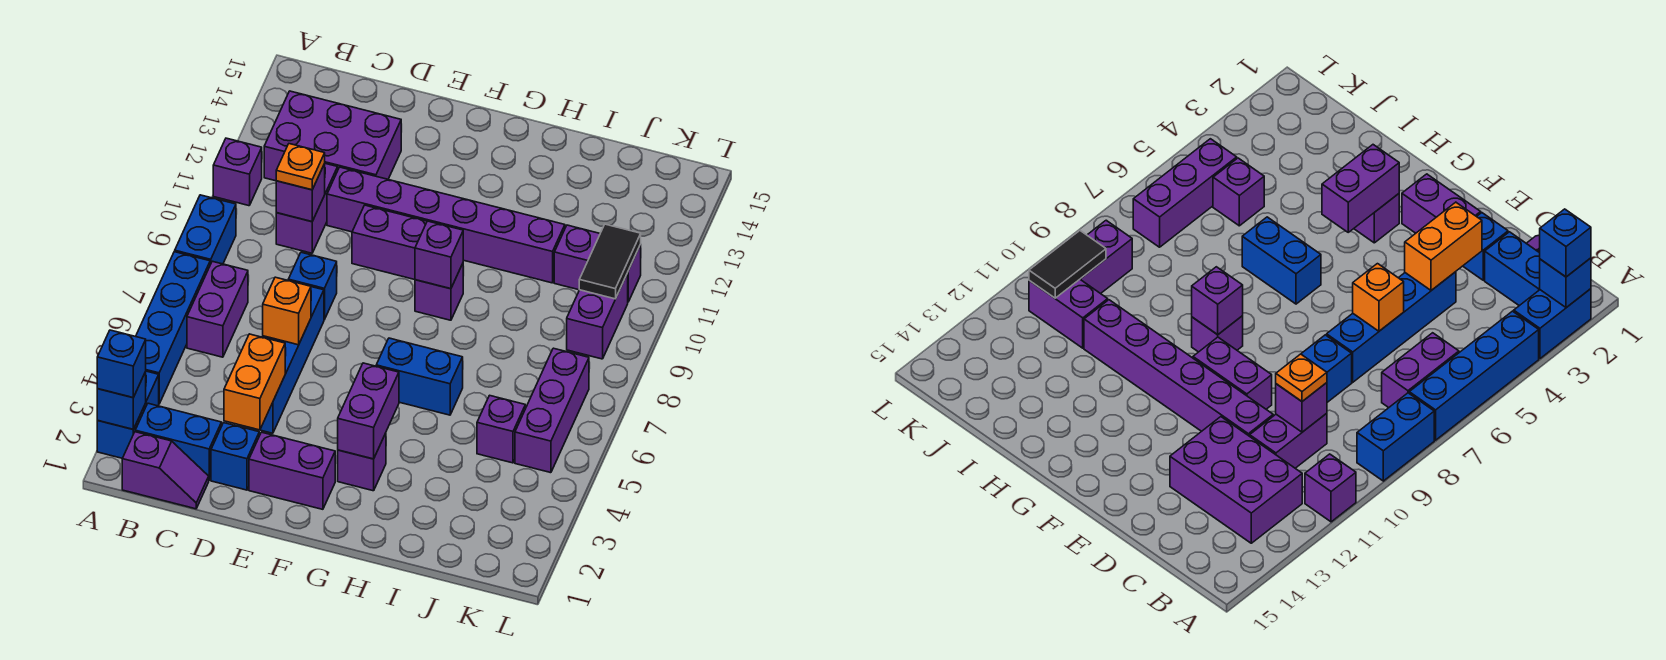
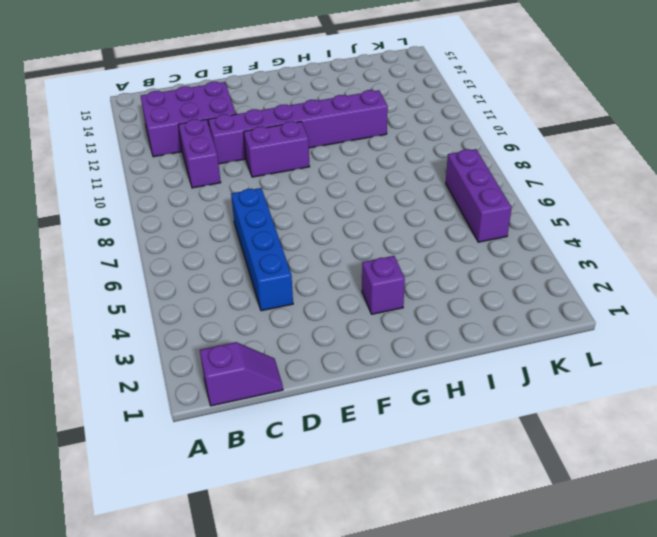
none -> blue brick A2:A3 level 1
none -> blue brick A4:A7 level 1
none -> blue brick A8:A9 level 1
none -> purple brick A11 level 1

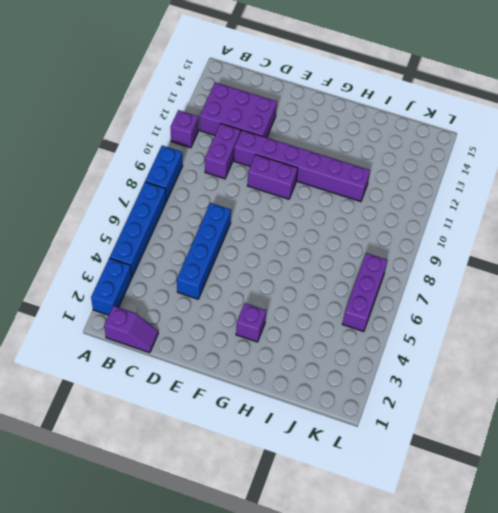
none -> blue brick B2:C2 level 1
none -> purple brick B6:B7 level 1
none -> blue brick D2 level 1
none -> blue brick D8 level 1

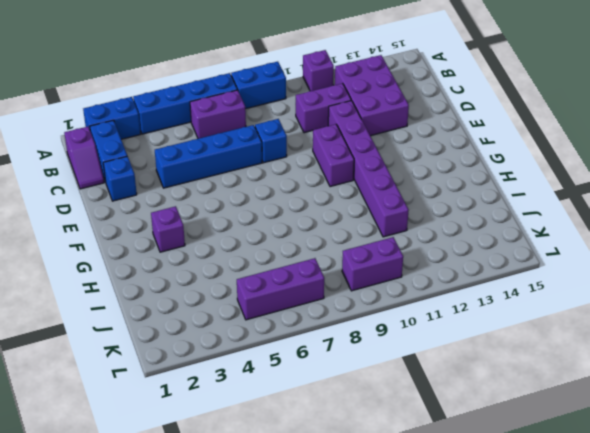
none -> purple brick E2:F2 level 1
none -> blue brick G6:H6 level 1
none -> purple brick G9 level 1
none -> purple brick J5 level 1

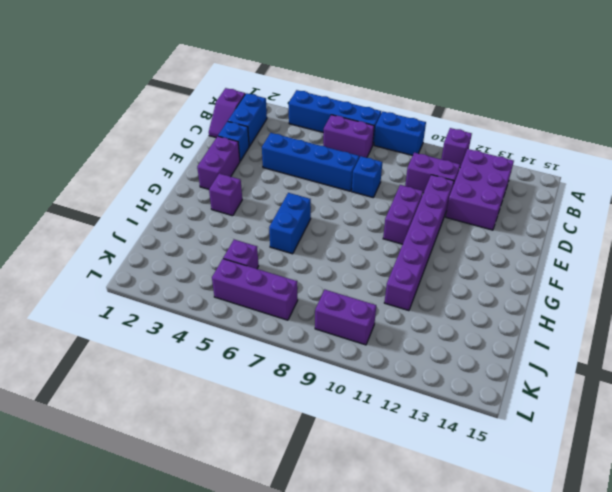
none -> blue brick A2:A3 level 1
none -> purple brick G9 level 1
none -> purple brick J11:K11 level 1
none -> blue brick A2 level 2

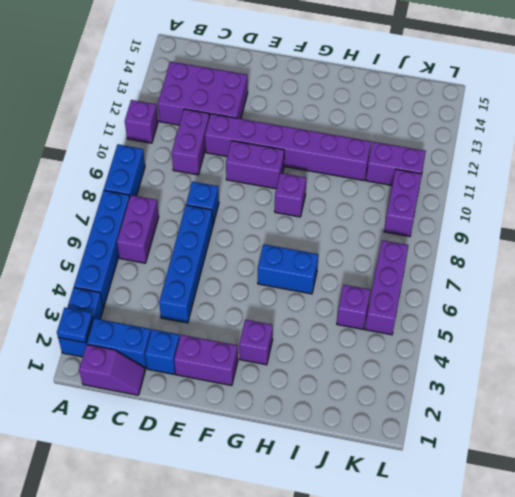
blue plate A2 level 2 -> blue brick A2 level 2
none -> purple brick C10 level 2
none -> orange brick D3:D4 level 2
none -> orange brick D6 level 2
none -> purple brick G3:G4 level 2

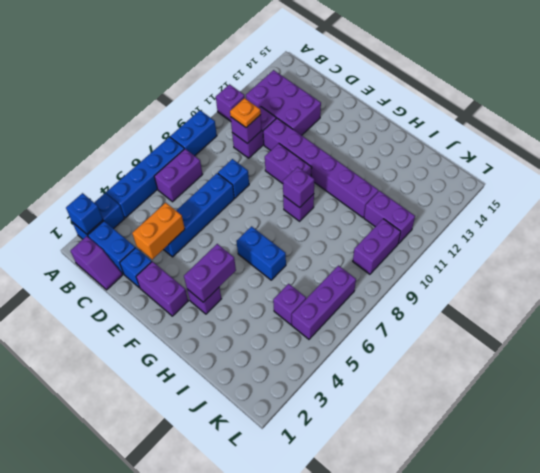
none -> orange brick D6 level 2
none -> black tile K10:K11 level 2
none -> blue brick A2 level 3

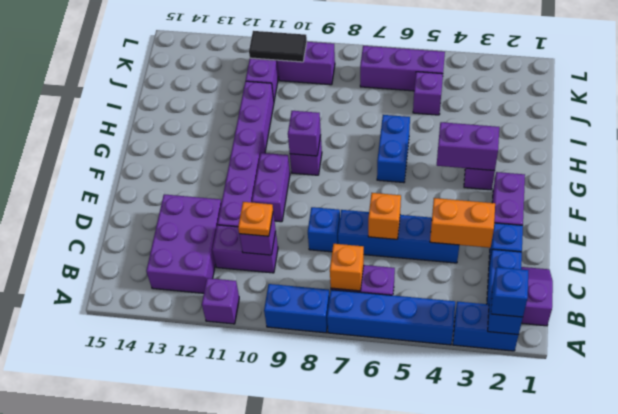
orange brick B7 level 2 -> none

